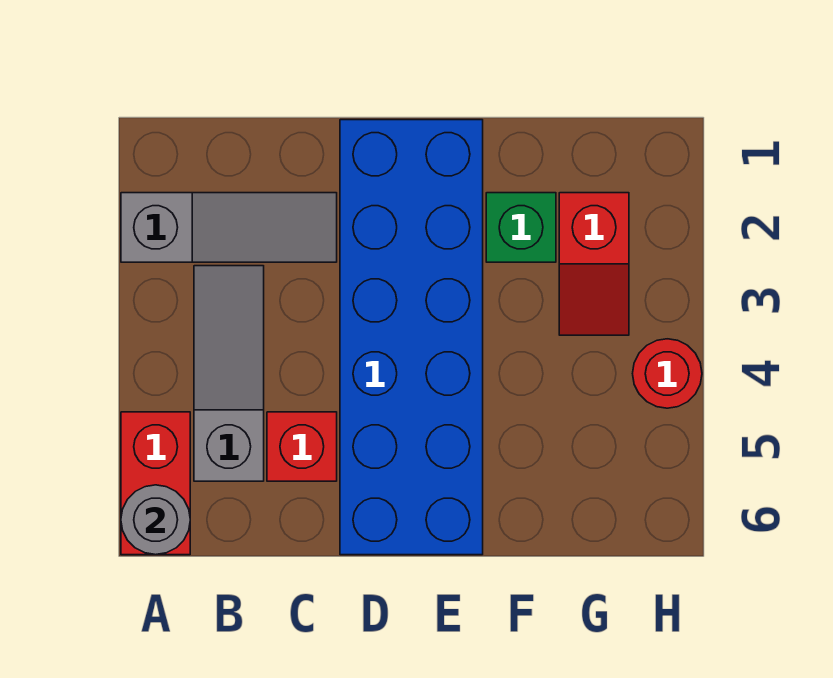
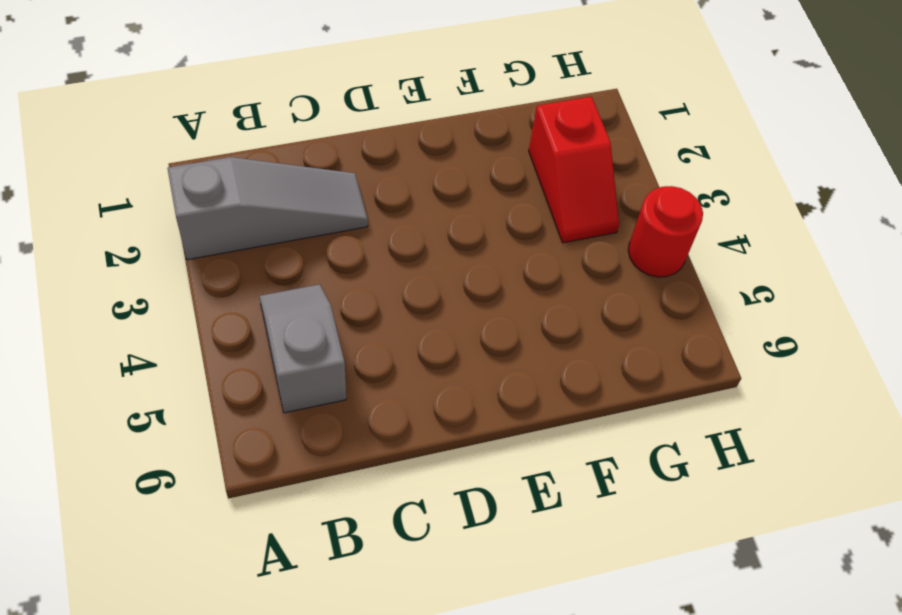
grey slope B4:B5 level 1 top 5 -> grey slope B3:B5 level 1 top 5
none -> red brick A5:A6 level 1
none -> red brick C5 level 1

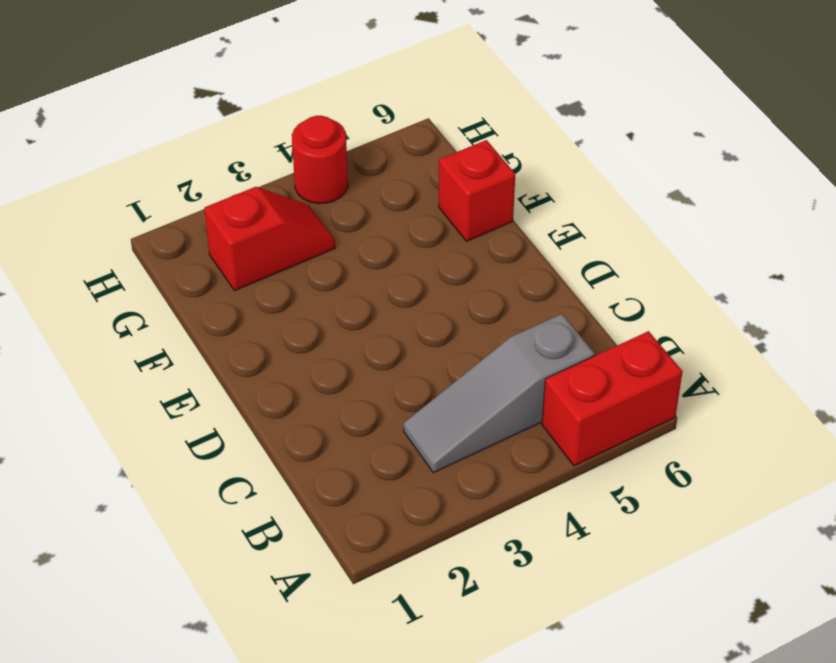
red brick F6 level 1 -> red brick C5 level 1
none -> grey slope A2:C2 level 1 top A
none -> blue brick D1:E6 level 1

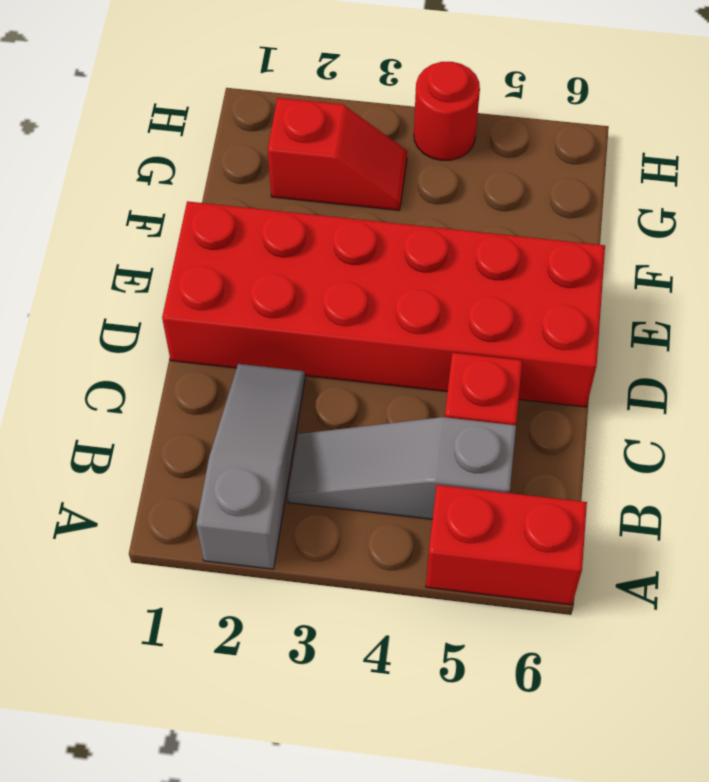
red brick D1:E6 level 1 -> blue brick D1:E6 level 1
none -> green brick F2 level 1
none -> grey round brick A6 level 2

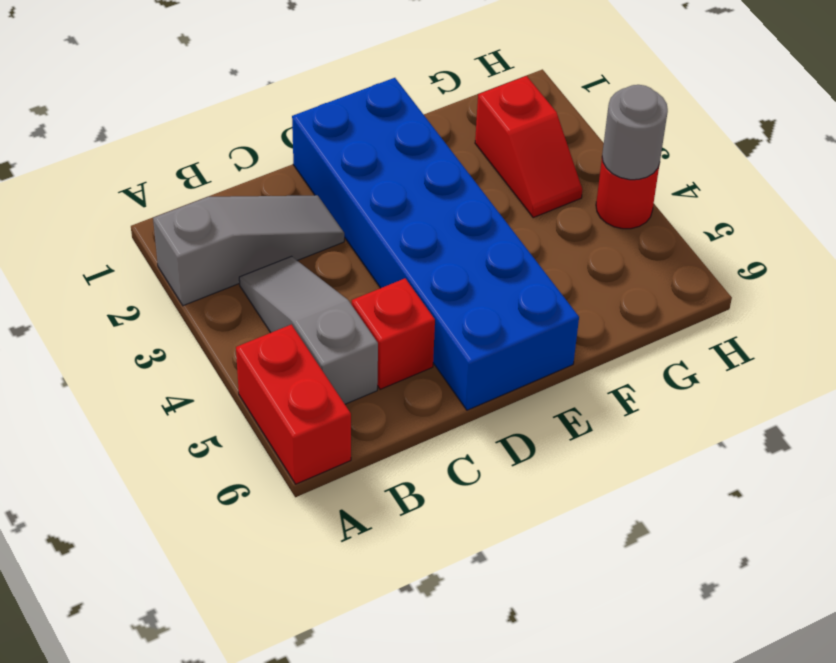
grey round brick H4 level 2 -> grey round brick A6 level 2
none -> green brick F2 level 1

